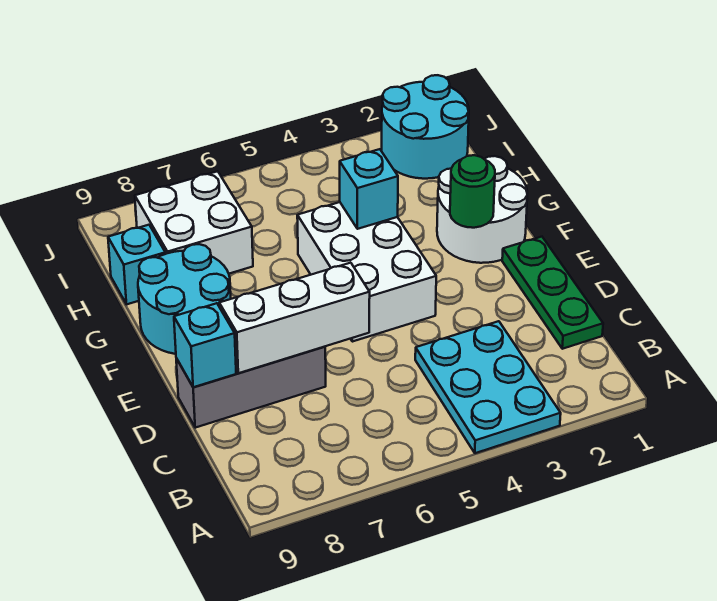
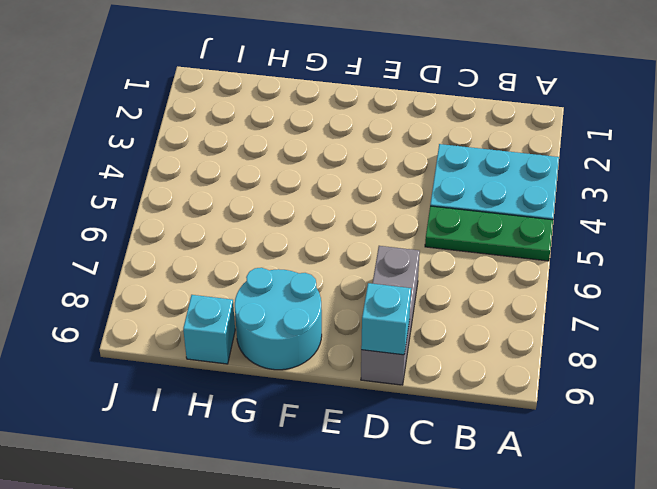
green plate A5:C5 level 1 -> green plate C1:E1 level 1
none -> white brick E4:G5 level 1
none -> white round brick F1:G2 level 1
none -> white brick H7:I8 level 1

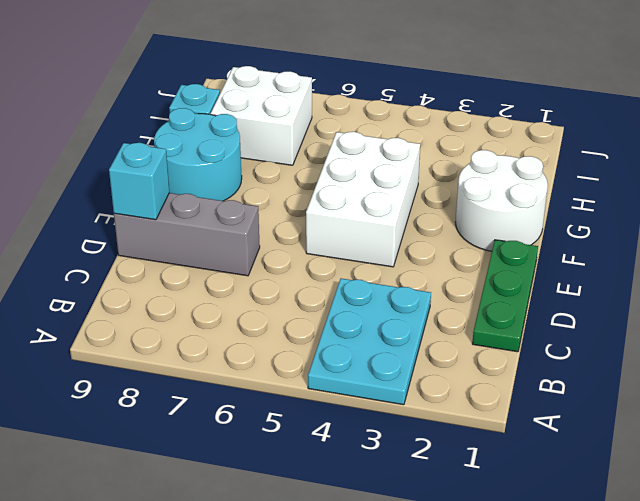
none -> cyan round brick I1:J2 level 1
none -> white brick D6:D8 level 2
none -> green round brick F2 level 2

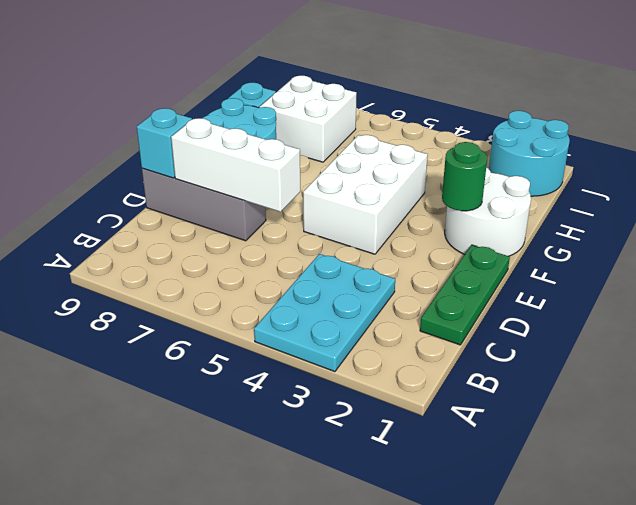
none -> cyan brick G4 level 2

